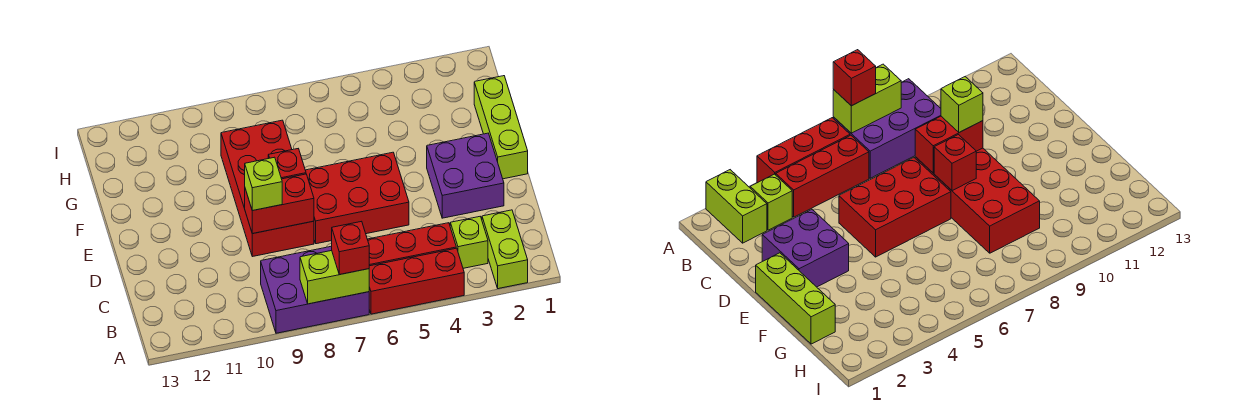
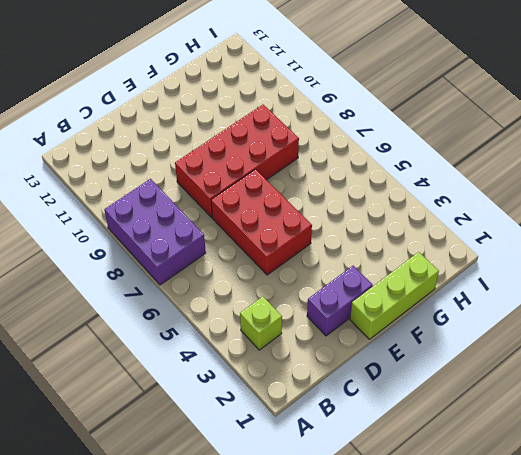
purple brick D2:E2 level 1 -> purple brick D2:E3 level 1
none -> lime brick A2:B2 level 1
none -> red brick A4:A6 level 1
none -> red brick B4:B6 level 1

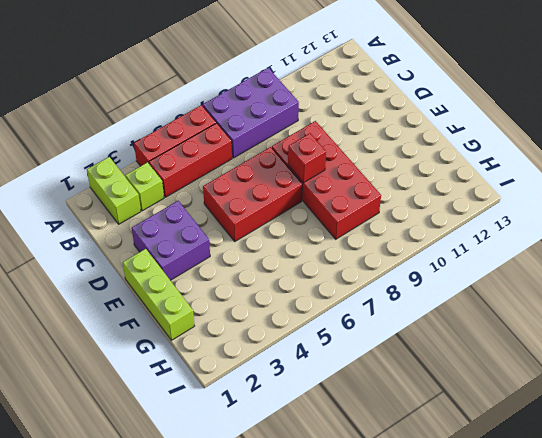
none -> lime brick A7:A8 level 2
none -> red brick D8:D9 level 2
none -> red brick A7 level 3

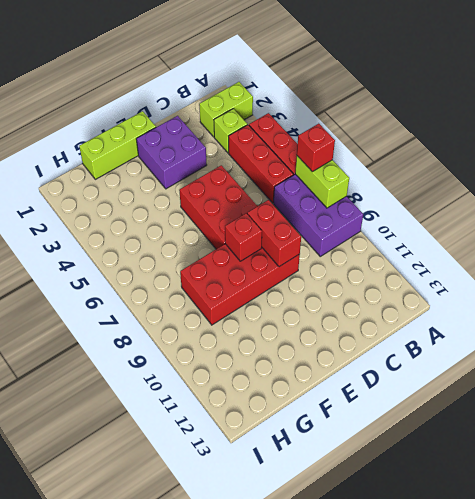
none -> lime brick D9 level 3

